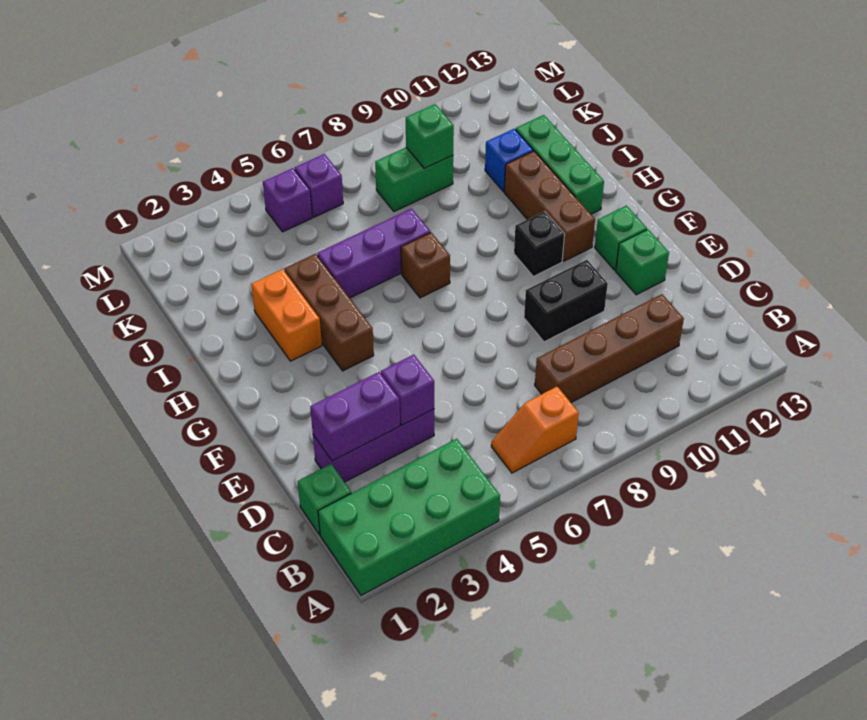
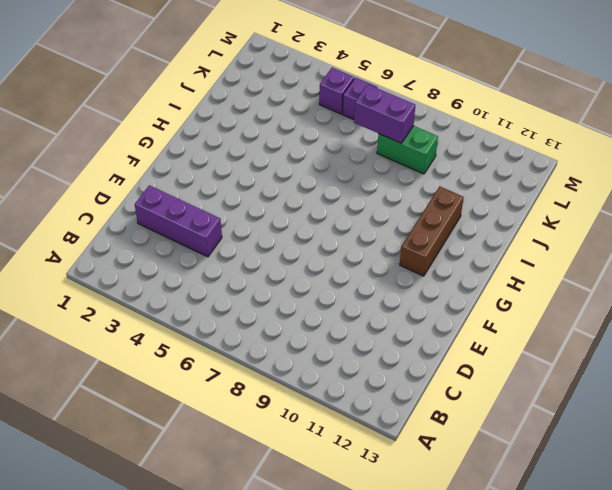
purple brick K7:K8 level 2 -> purple brick D2:D3 level 2
none -> green brick A1:B4 level 1
none -> orange slope B6:B7 level 1 top 7
none -> green brick C1 level 1

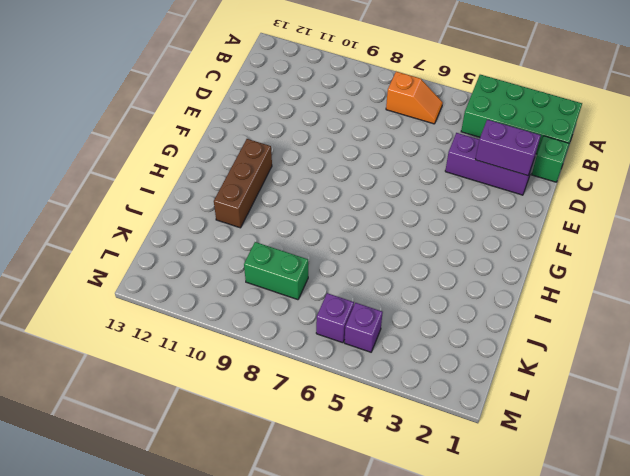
none -> brown brick C8:C11 level 1
none -> black brick E9:E10 level 1
none -> green brick E12 level 1

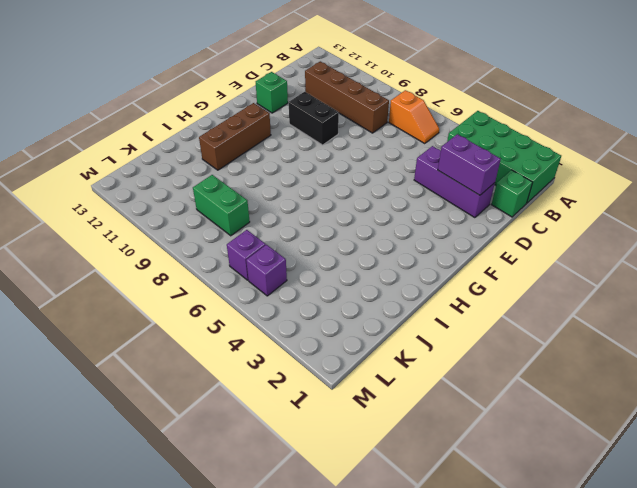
none -> green brick F12 level 1
none -> brown brick G4:I4 level 1
none -> black brick G10 level 1

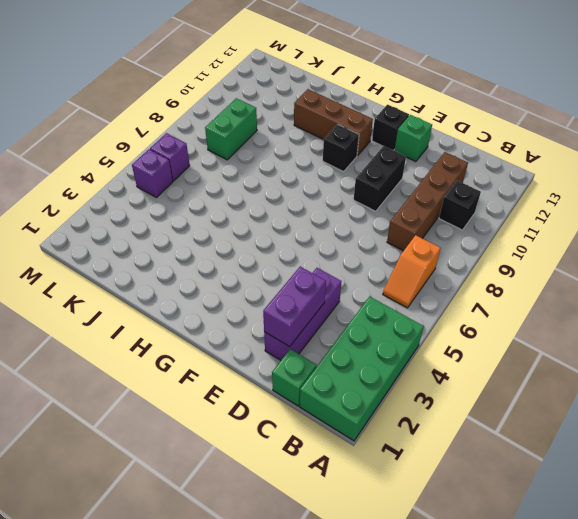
black brick B10 level 1 -> none
black brick F12 level 1 -> green brick F12 level 1
none -> brown brick G4:I4 level 1
none -> orange brick H3:I3 level 1
none -> brown brick H7 level 1

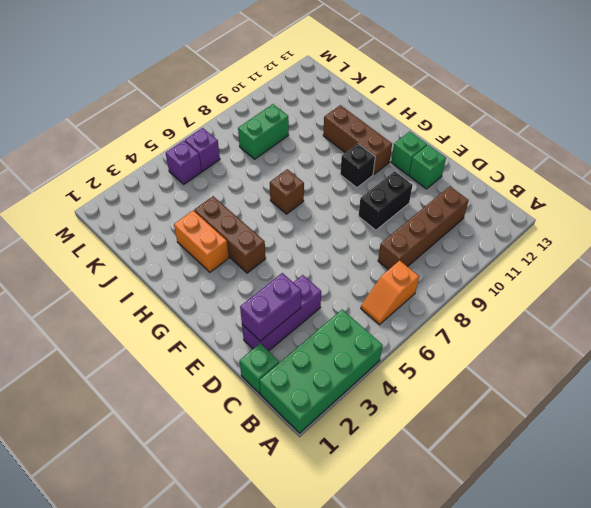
none -> green brick H12:J12 level 1
none -> purple brick I5:I7 level 1
none -> blue brick J11 level 1

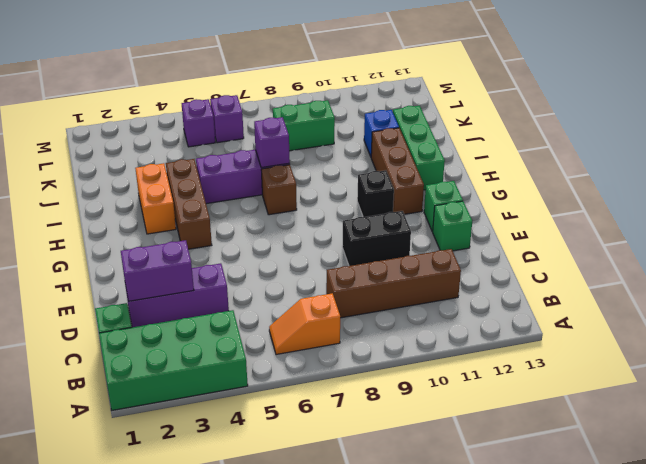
purple brick I7 level 2 -> purple brick D4 level 2
none -> green brick K9 level 2

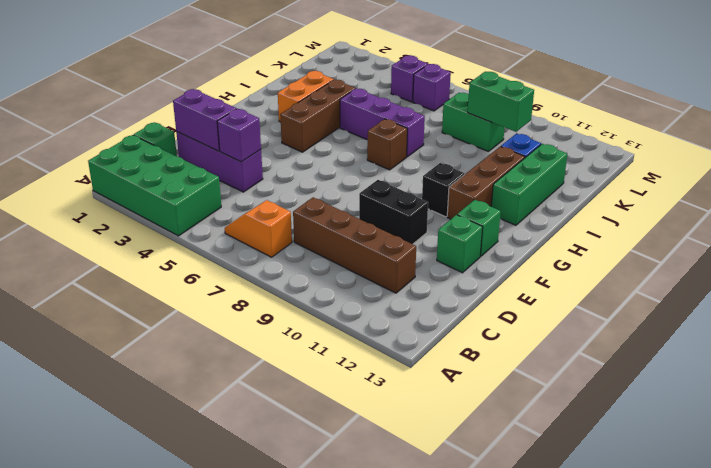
green brick K9:K10 level 2 -> green brick K9 level 2

